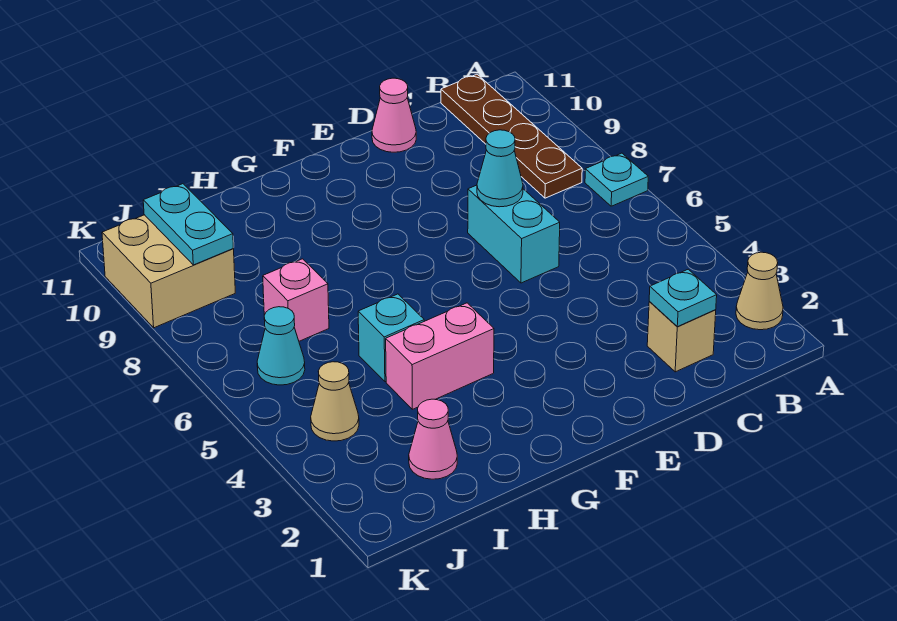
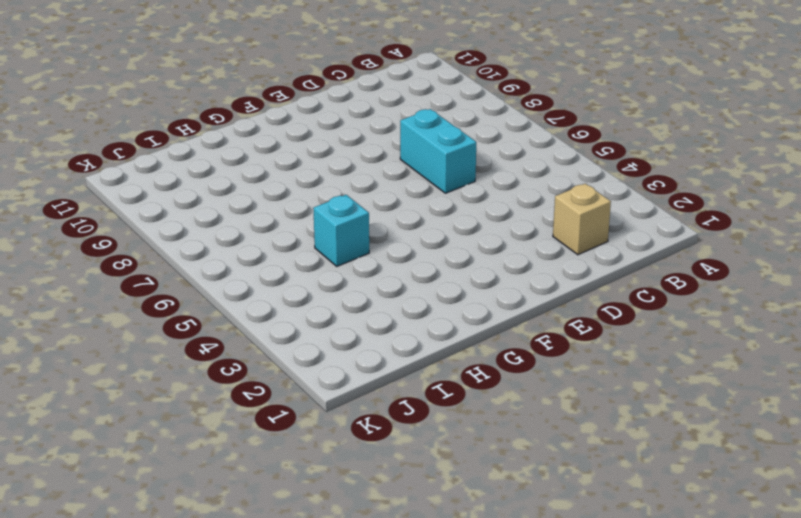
none -> tan cone A2 level 1
none -> cyan plate A7 level 1
none -> brown plate B8:B11 level 1

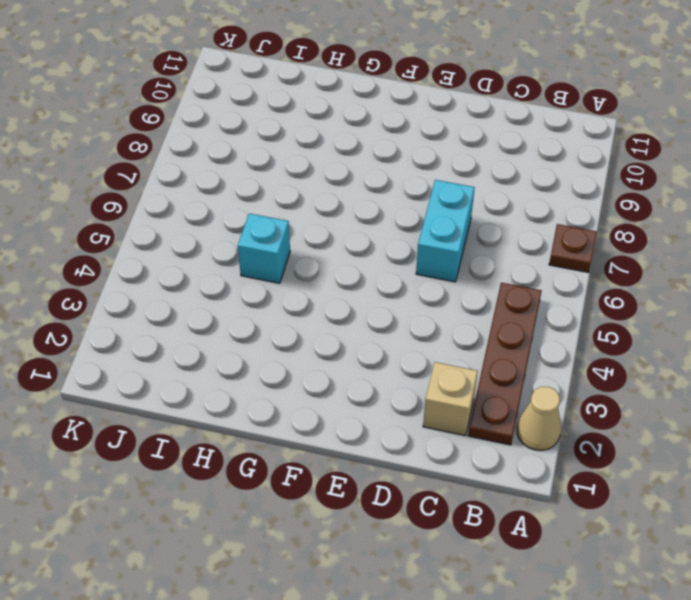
brown plate A7 level 1 -> cyan plate A7 level 1
brown plate B2:B5 level 1 -> brown plate B8:B11 level 1
none -> pink cone D11 level 1
none -> pink brick G4:H4 level 1
none -> pink cone I2 level 1

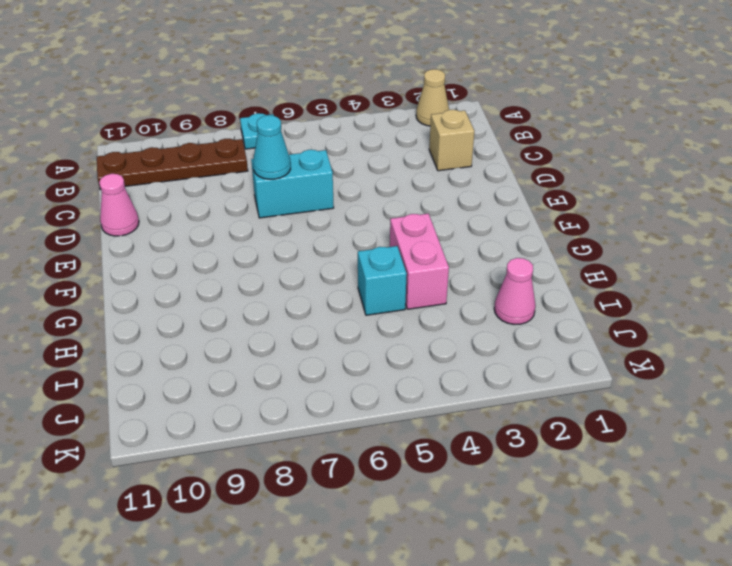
none -> pink brick I7 level 1
none -> tan cone J4 level 1
none -> cyan cone J6 level 1

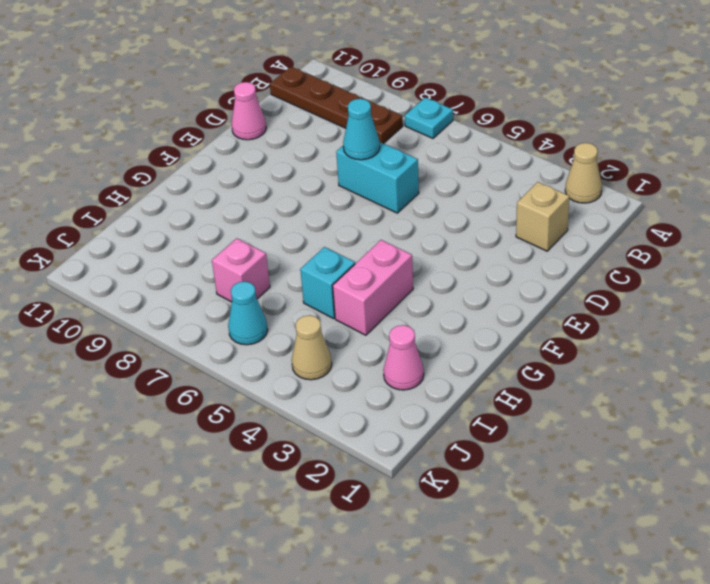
none -> tan brick J9:K10 level 1
none -> cyan plate C2 level 2
none -> cyan plate J9:J10 level 2

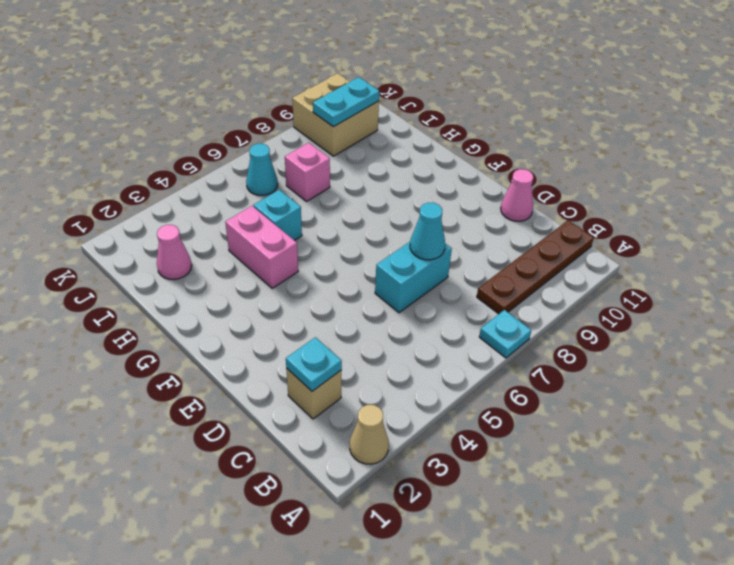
none -> tan cone J4 level 1

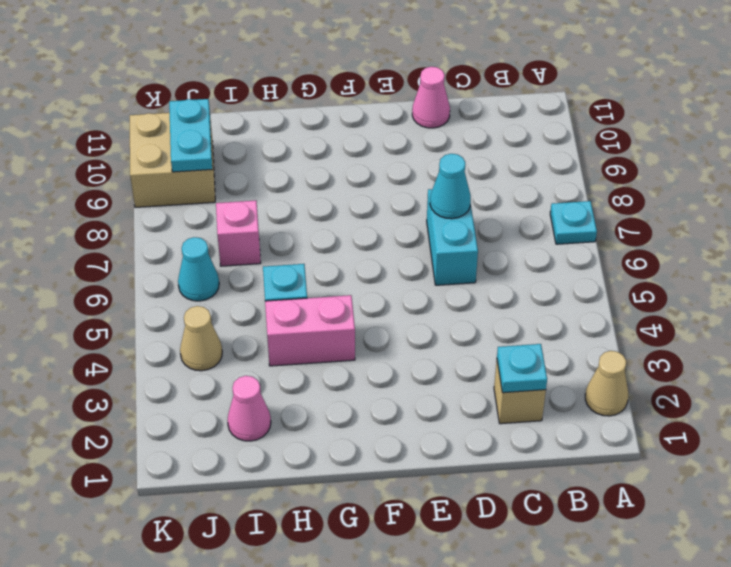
none -> brown plate B8:B11 level 1

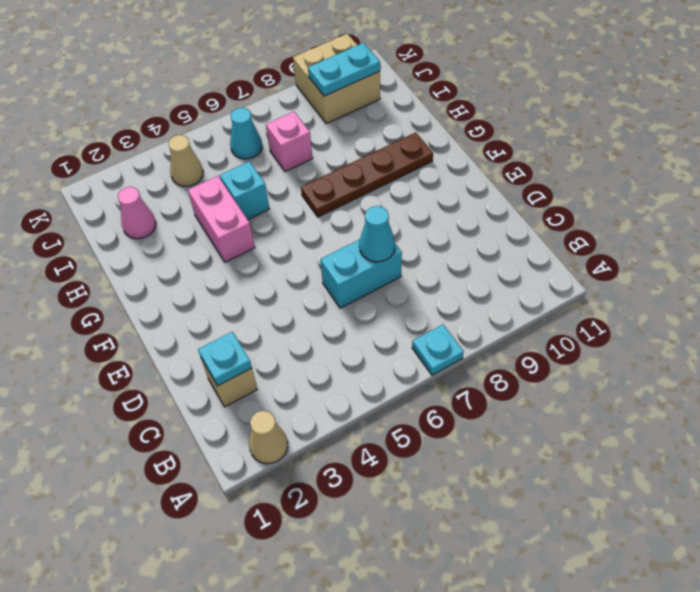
brown plate G7:G10 level 1 -> brown plate B8:B11 level 1
none -> pink cone D11 level 1

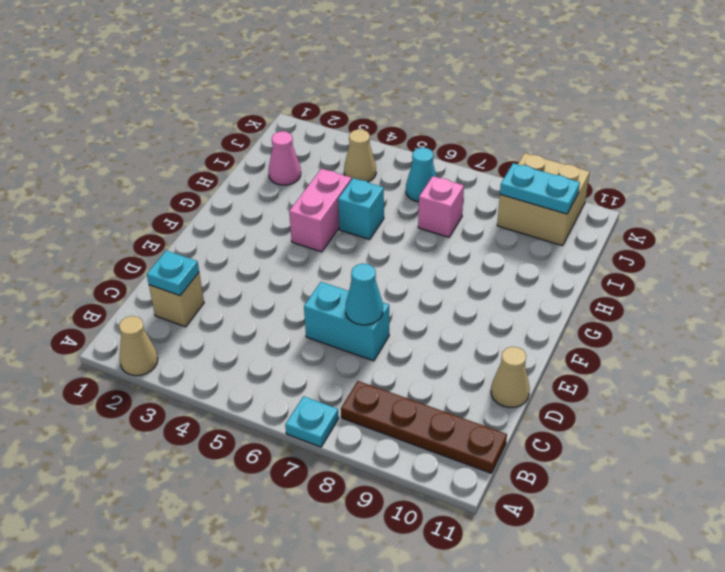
tan cone D11 level 1 -> pink cone D11 level 1

